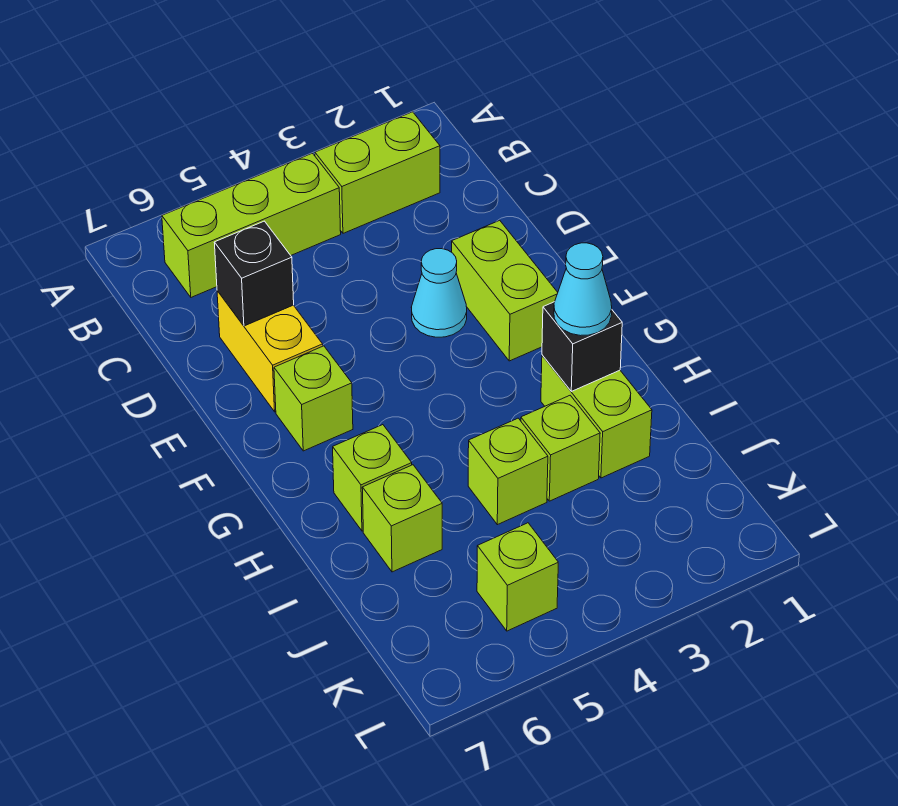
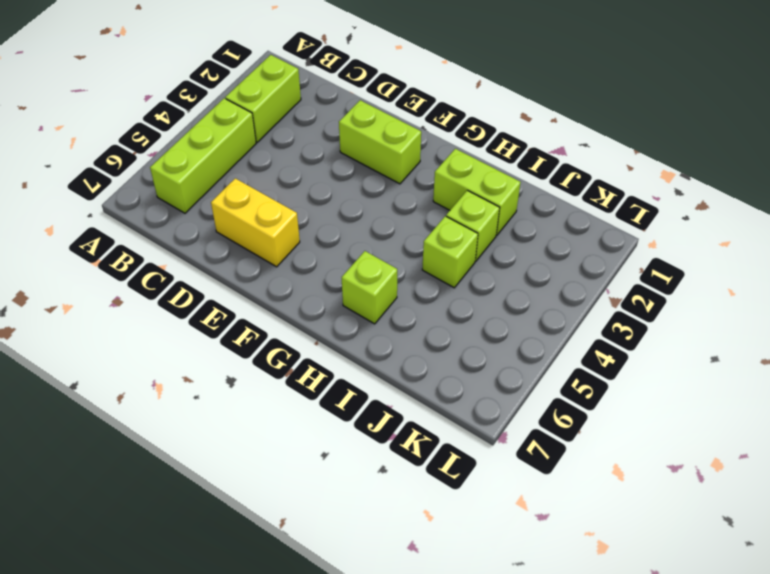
none -> cyan cone E3 level 1
none -> lime brick F6 level 1
none -> lime brick I6 level 1

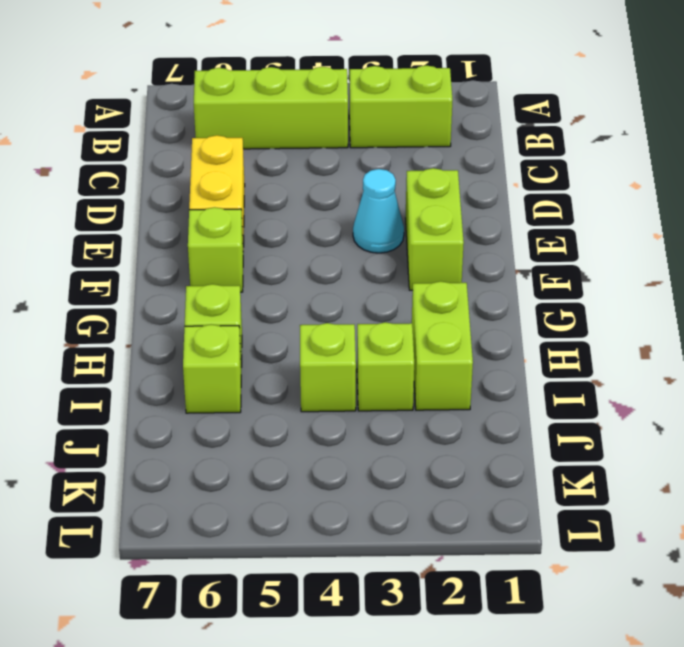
none -> lime brick K5 level 1
none -> black brick D6 level 2
none -> black brick H2 level 2

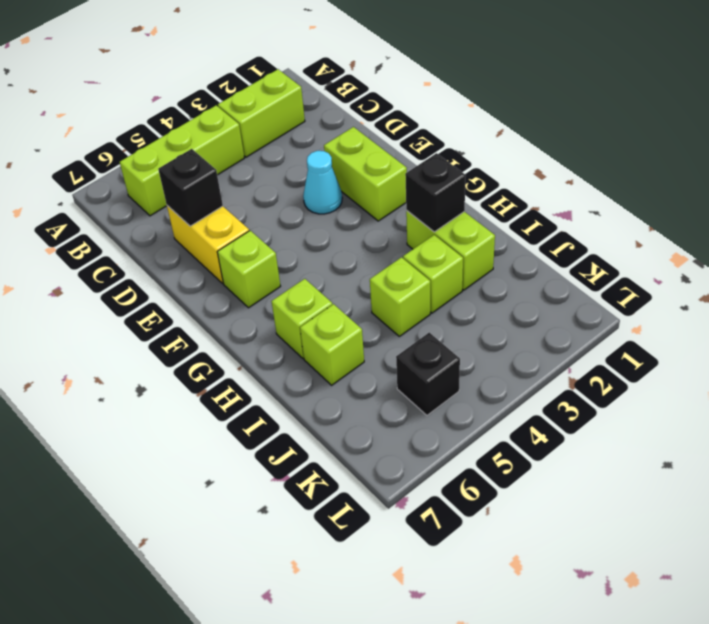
black brick K5 level 1 -> lime brick K5 level 1
none -> cyan cone H2 level 3

